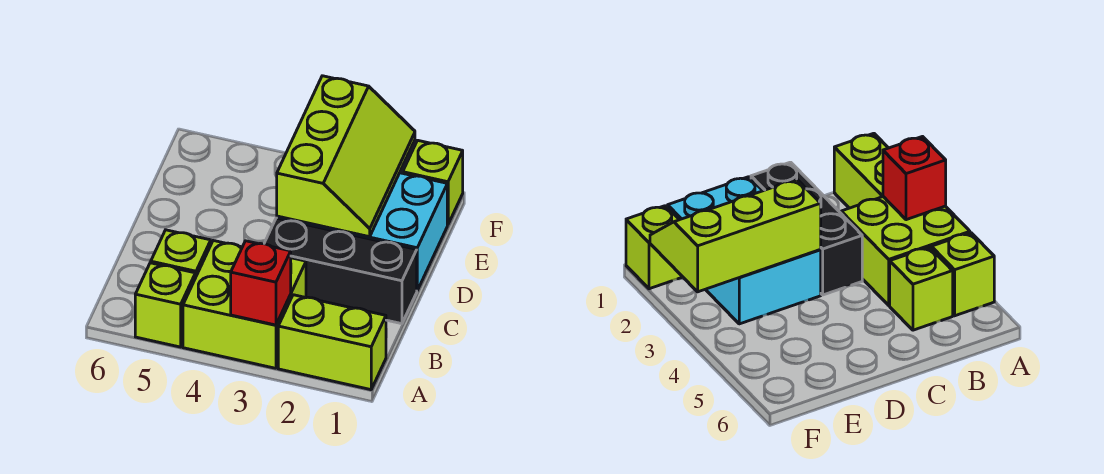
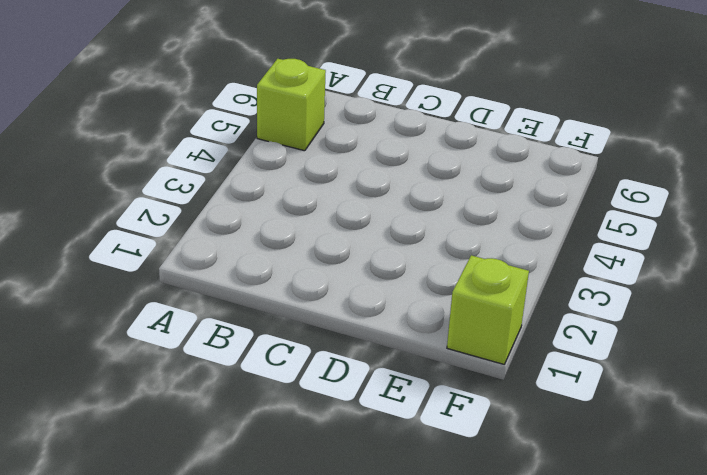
none -> lime brick A1:A2 level 1
none -> lime brick A3:B4 level 1

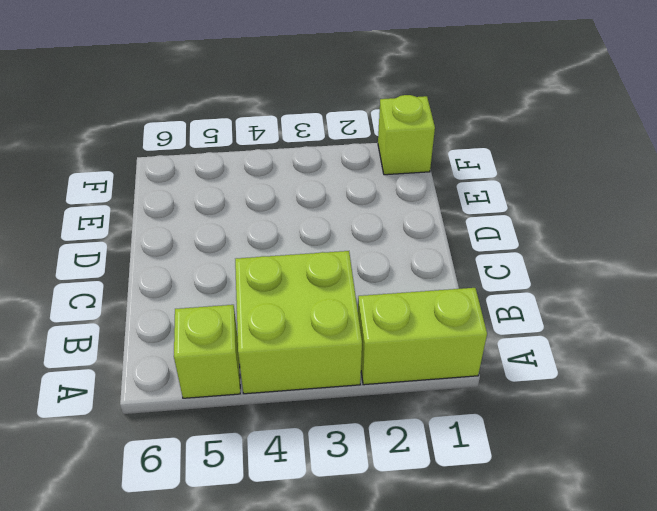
none -> lime brick B5 level 1
none -> black brick C1:C3 level 1

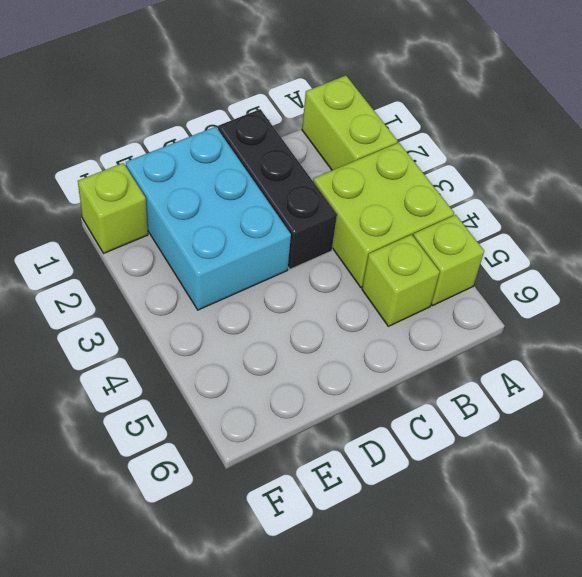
none -> red brick A3 level 2
none -> lime slope D2:F3 level 2 top 3

